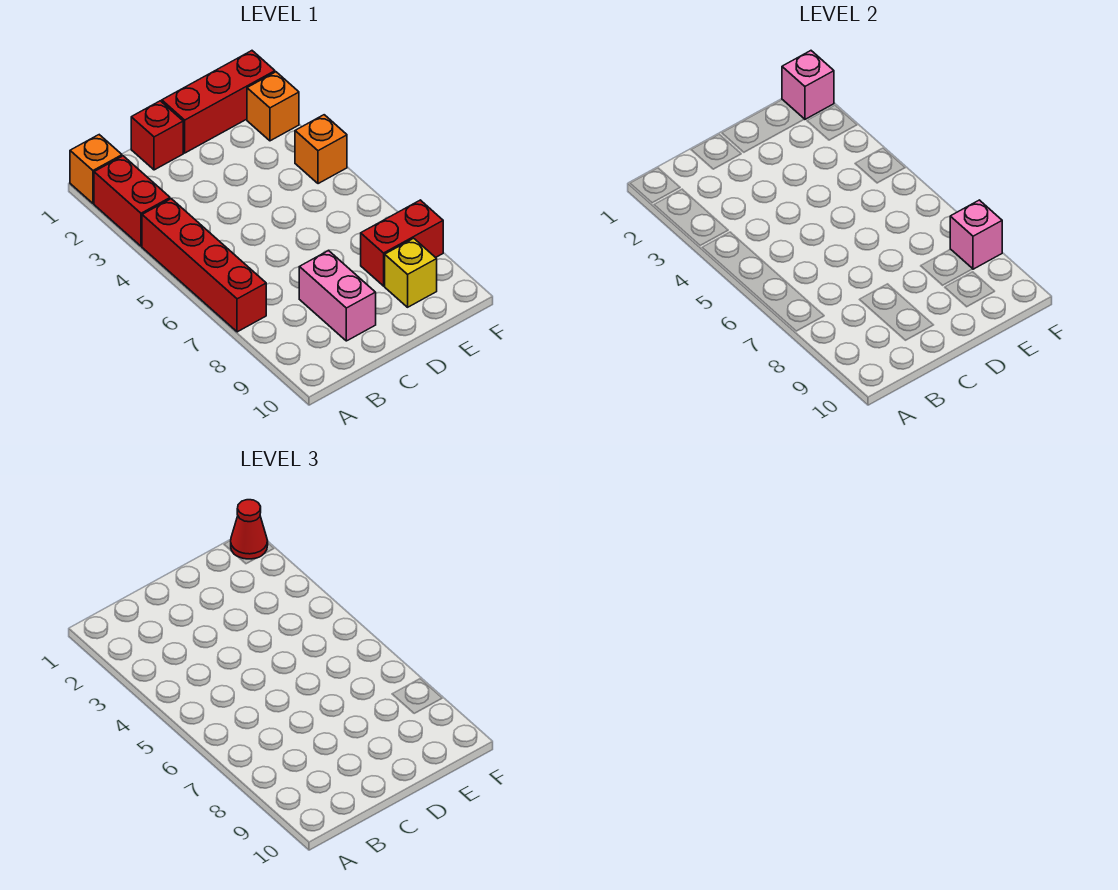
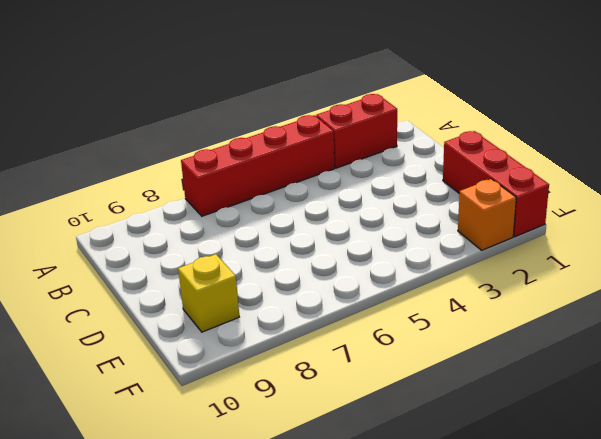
none -> orange brick A1 level 1
none -> red brick C1 level 1
none -> pink brick C8:C9 level 1

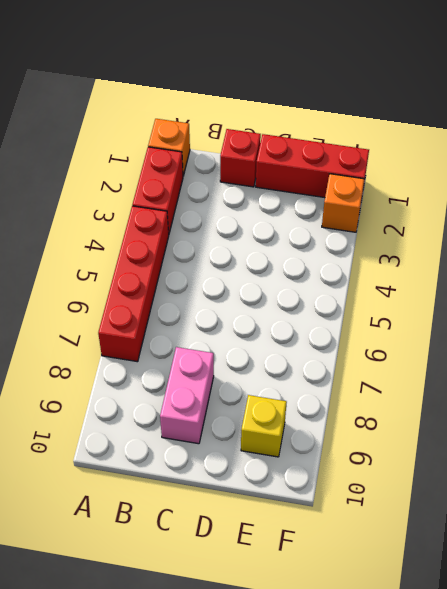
none -> red brick E8:F8 level 1
none -> orange brick F4 level 1
none -> pink brick F1 level 2

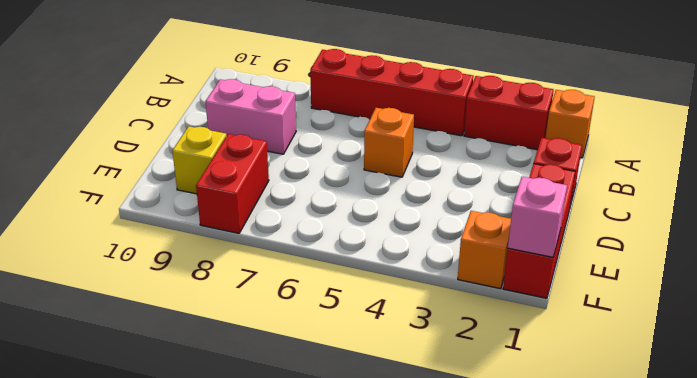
orange brick C5 level 1 -> orange brick F4 level 1
none -> pink brick F8 level 2
none -> red cone F1 level 3

